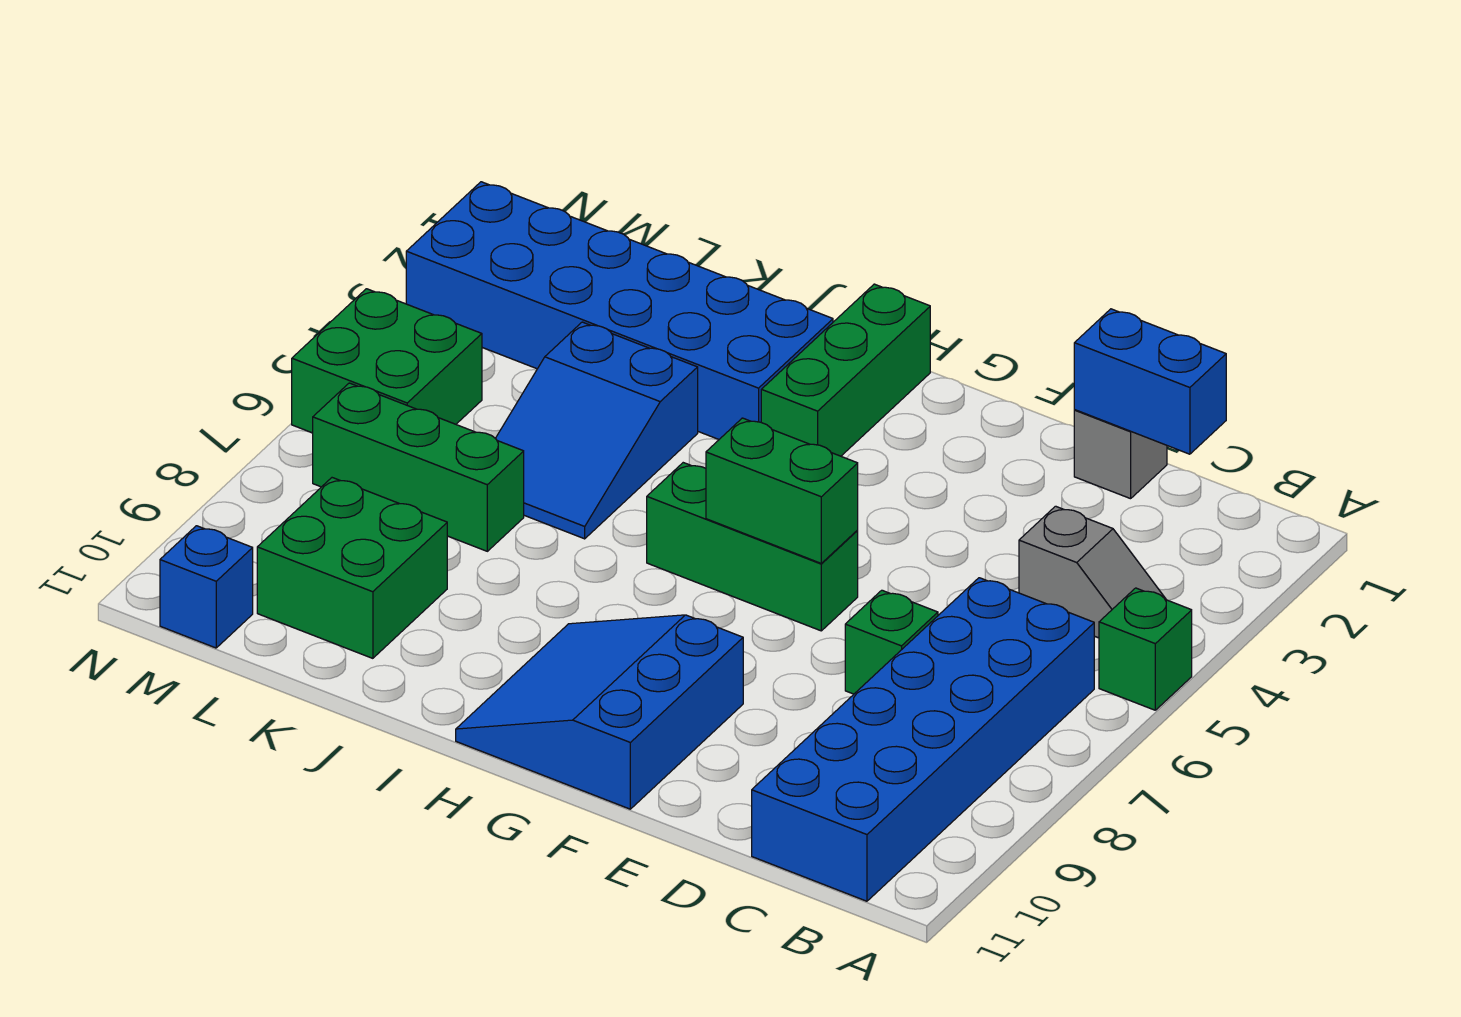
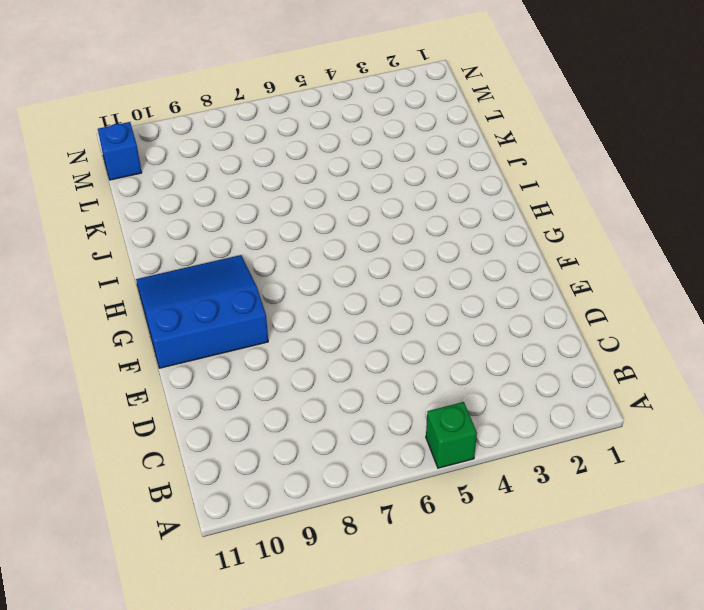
none -> grey slope B4:C4 level 1 top C
none -> blue brick B6:C11 level 1
none -> grey brick D1 level 1

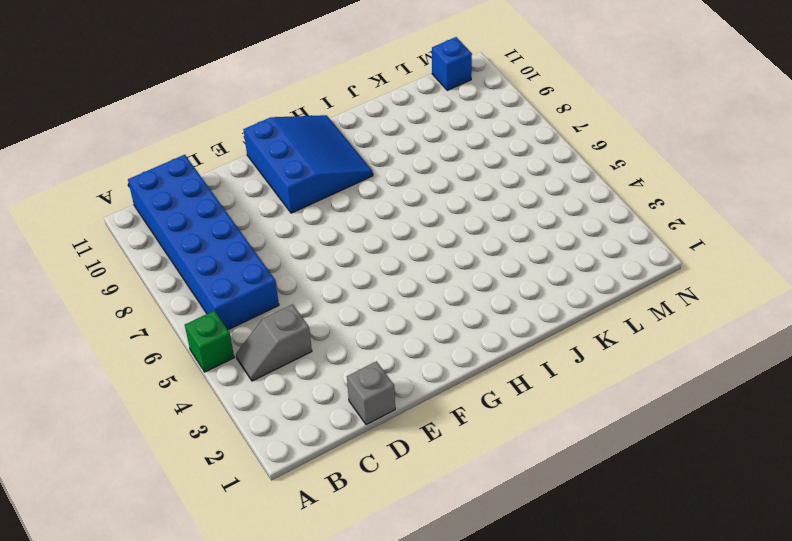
none -> green brick D7 level 1
none -> green brick F6:H6 level 1
none -> green brick H1:H3 level 1

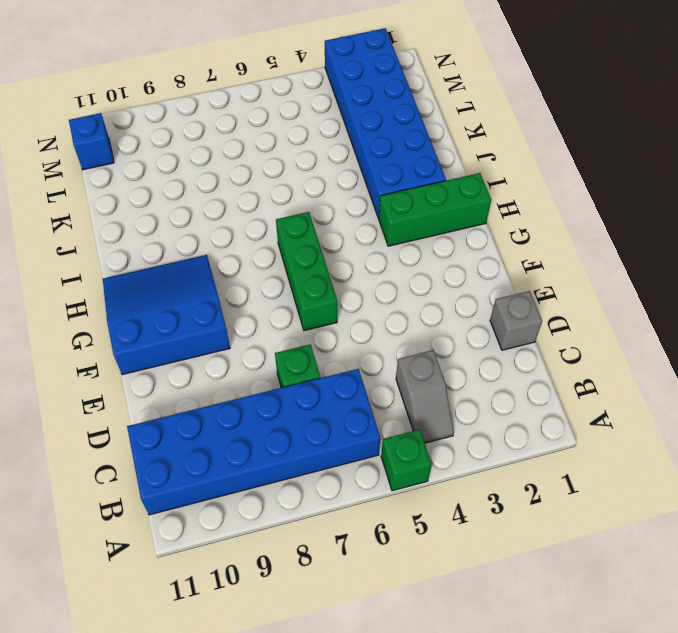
none -> blue slope J4:K6 level 1 top 4
none -> green brick K7:M7 level 1
none -> green brick K9:L10 level 1

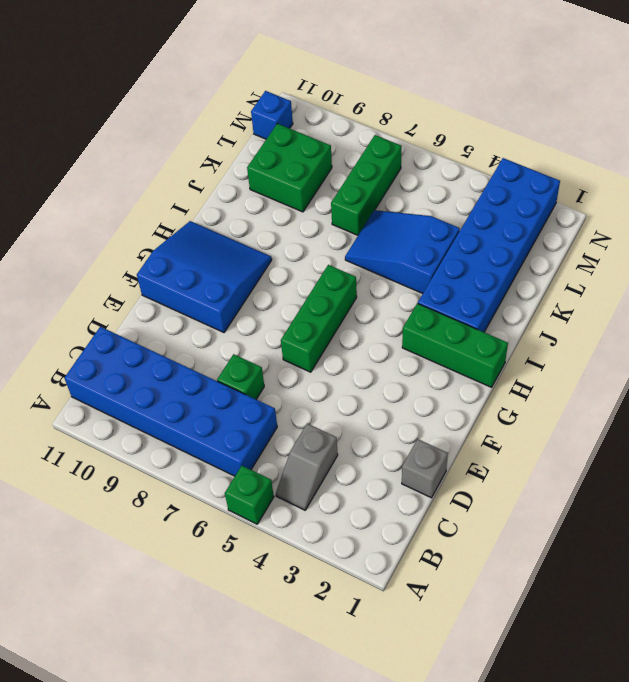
none -> green brick M5:N6 level 1
none -> blue brick C1:D1 level 2
none -> green brick F6:G6 level 2

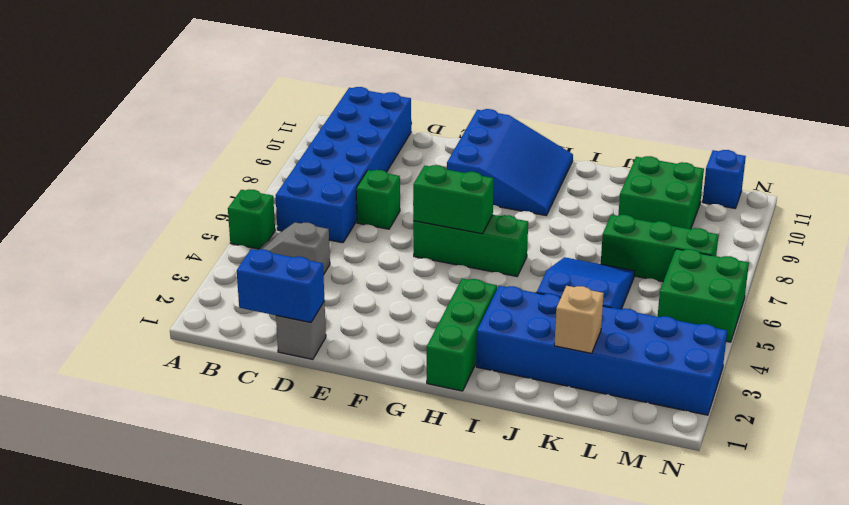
tan brick K2 level 2 -> none

